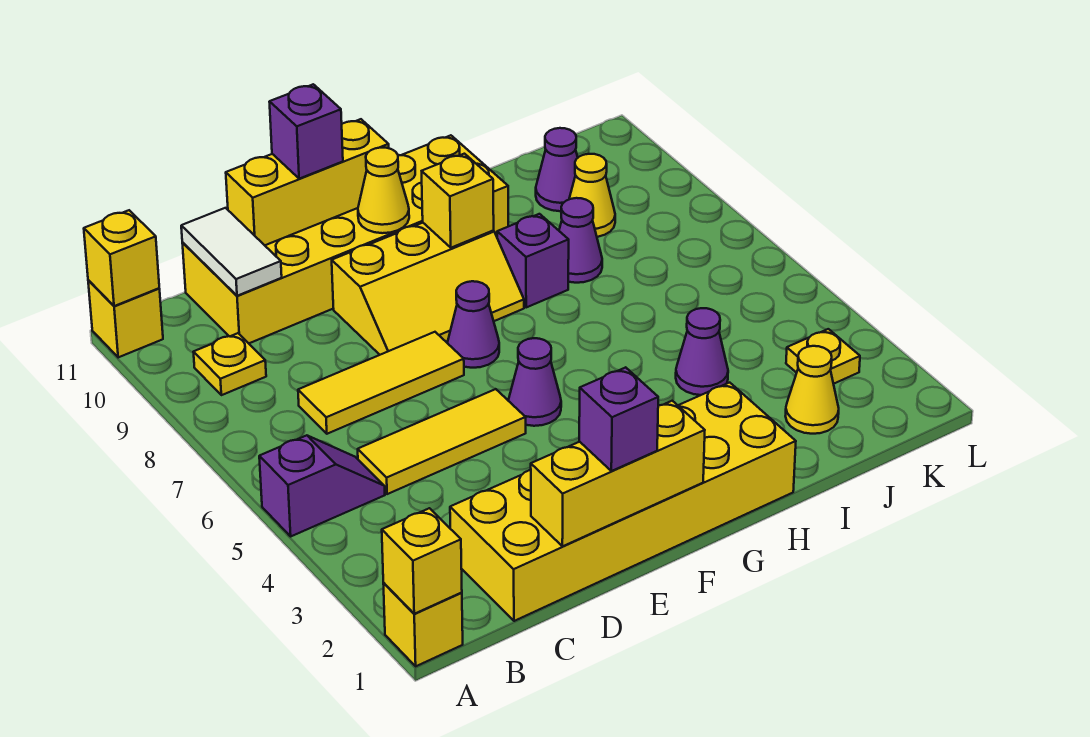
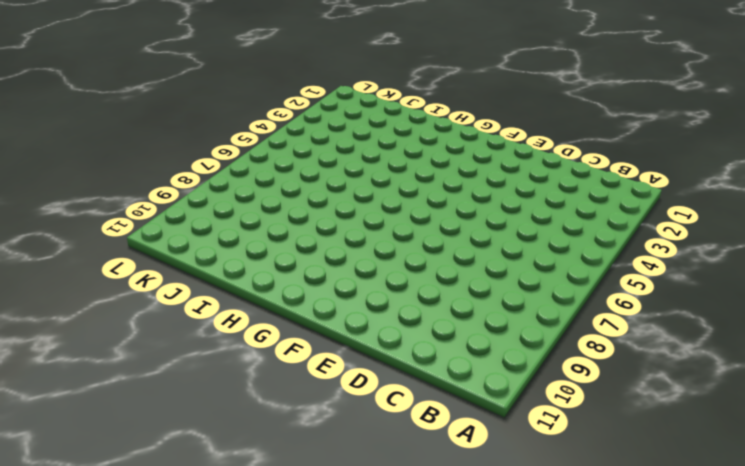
none -> yellow brick A1 level 1
none -> purple slope A5:B5 level 1 top A
none -> yellow brick A11 level 1

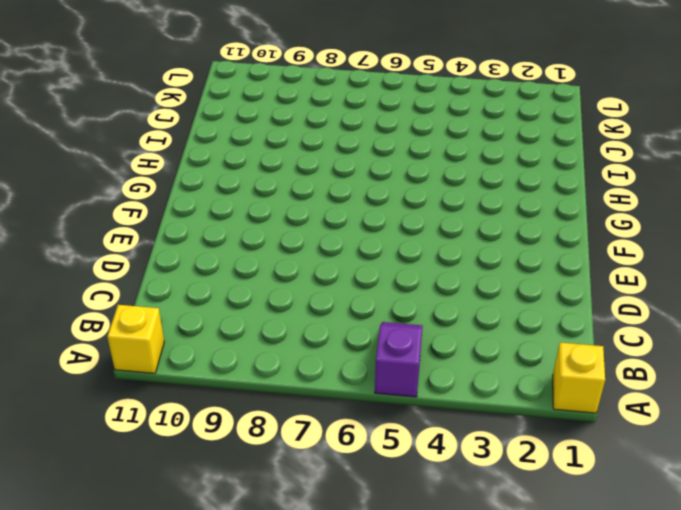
none -> yellow plate B9 level 1
none -> yellow brick C1:H2 level 1
none -> yellow tile C5:E5 level 1

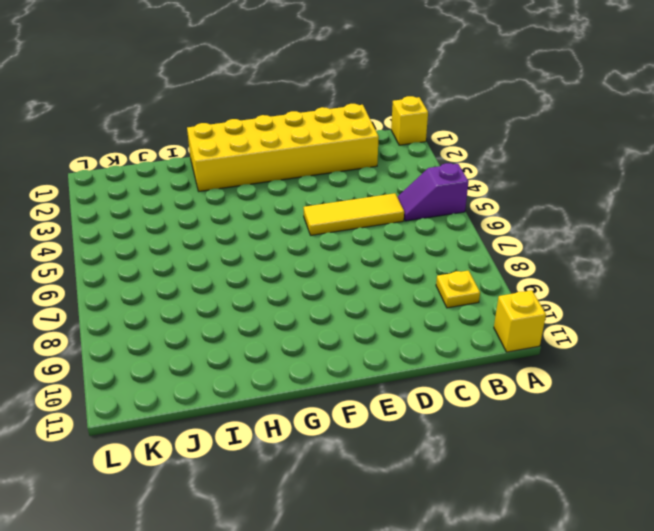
none -> yellow tile C7:E7 level 1
none -> yellow brick C10:H11 level 1
none -> yellow slope E8:G9 level 1 top 9

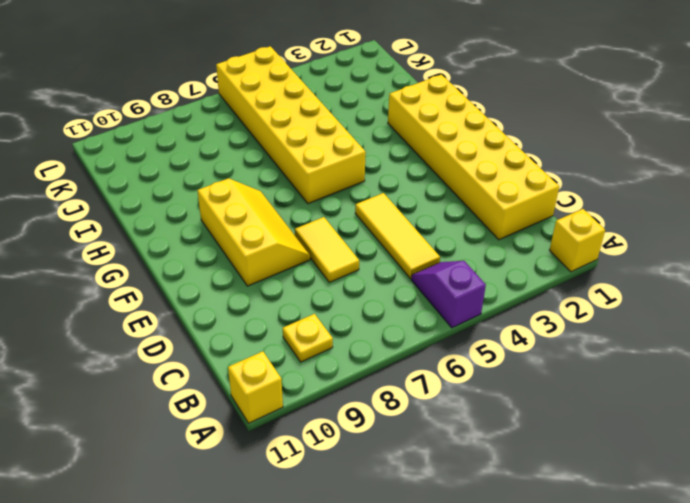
yellow tile D7:E7 level 1 -> yellow tile C7:E7 level 1
yellow brick G5:L6 level 1 -> yellow brick C10:H11 level 1
none -> purple cone F5 level 1
none -> purple cone F7 level 1
none -> purple brick H8 level 1

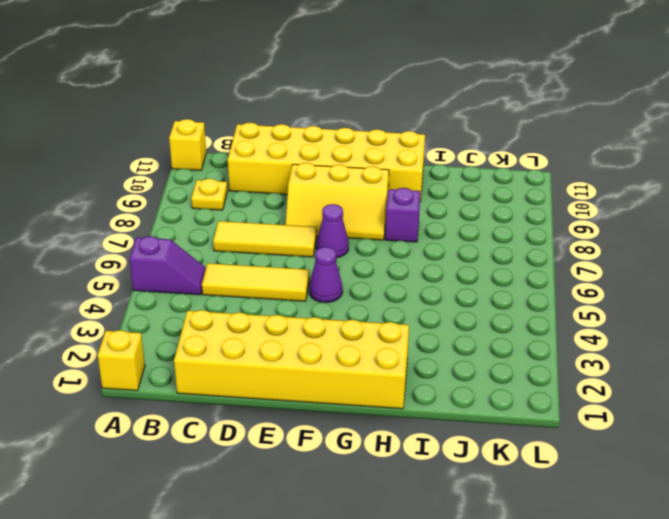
none -> purple cone I4 level 1
none -> purple cone I8 level 1
none -> yellow cone J2 level 1

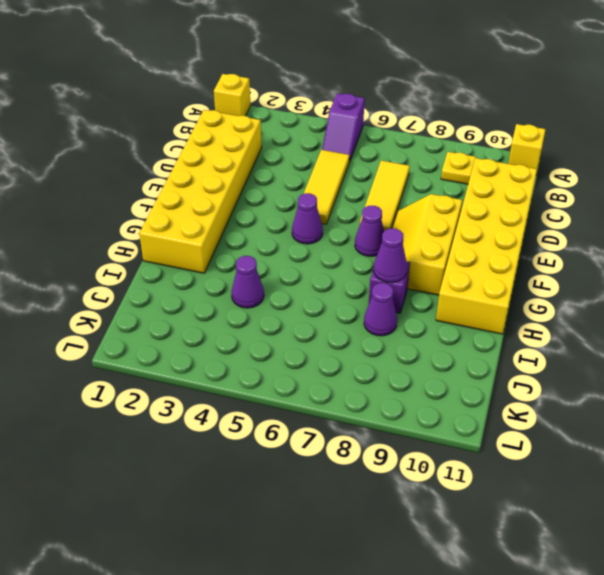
purple cone H8 level 2 -> purple cone J10 level 1
none -> yellow cone J2 level 1
none -> yellow cone J9 level 1
none -> yellow plate K3 level 1

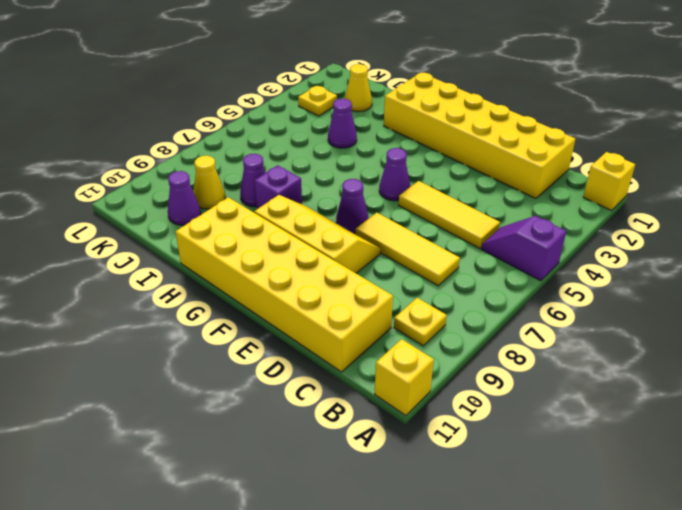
none -> yellow brick A1 level 2
none -> yellow brick A11 level 2
none -> white tile C10:C11 level 2

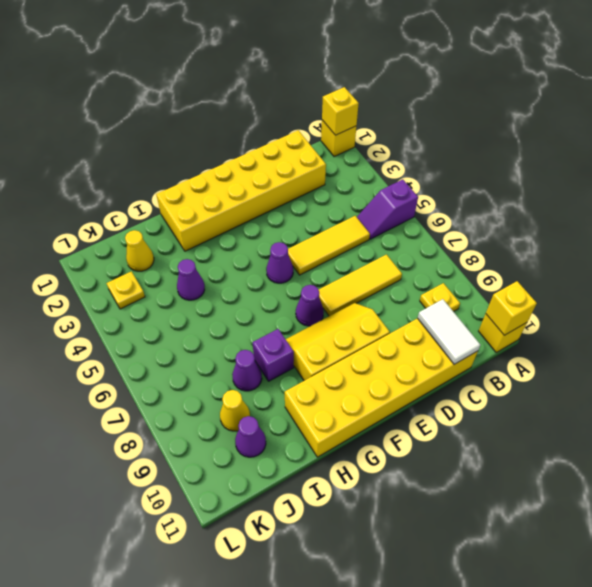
none -> yellow brick D1:F1 level 2
none -> yellow brick D11:F11 level 2
none -> yellow cone F10 level 2

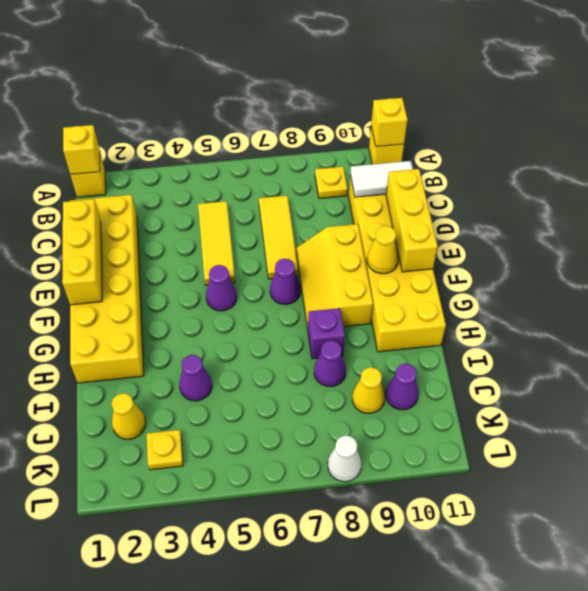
white cone L8 level 1 -> none
none -> purple slope A5:B5 level 1 top A
none -> yellow brick G9 level 2
none -> purple brick E1 level 3

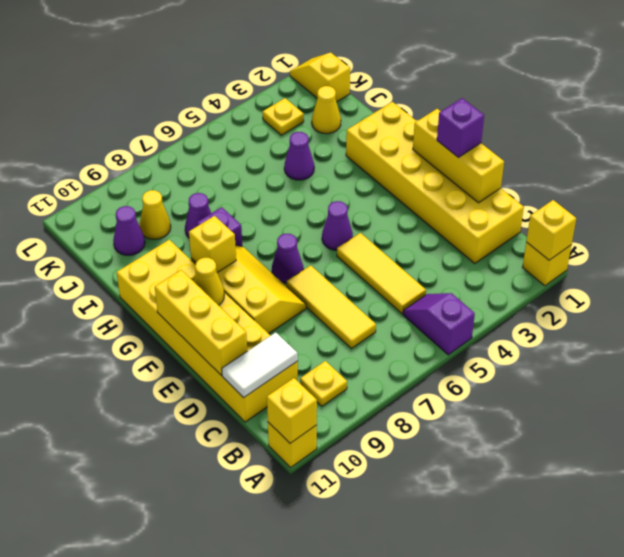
yellow slope K1:L1 level 1 top K -> none
none -> purple brick E11 level 3

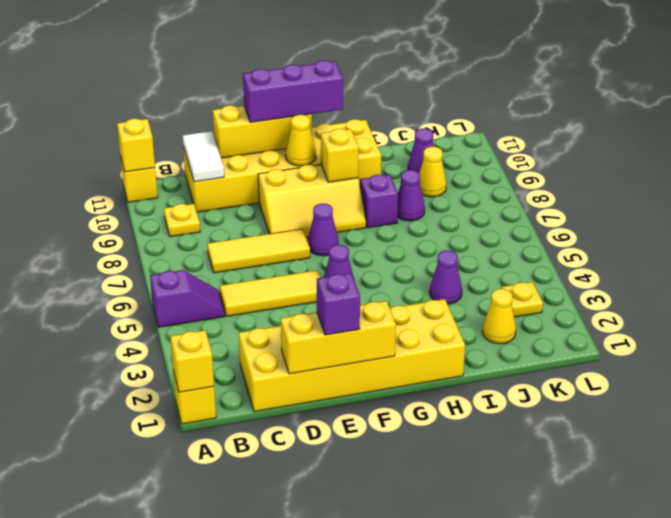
purple brick E11:G11 level 3 -> purple brick E11 level 3

